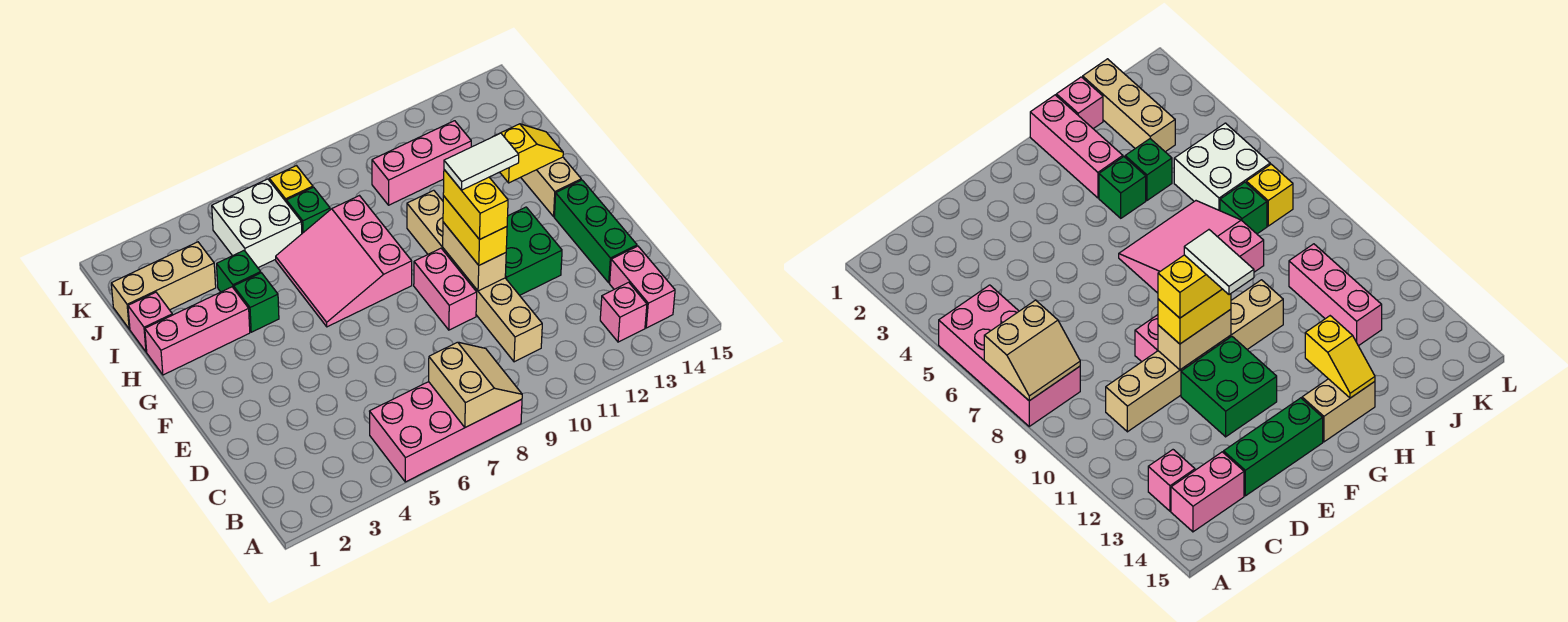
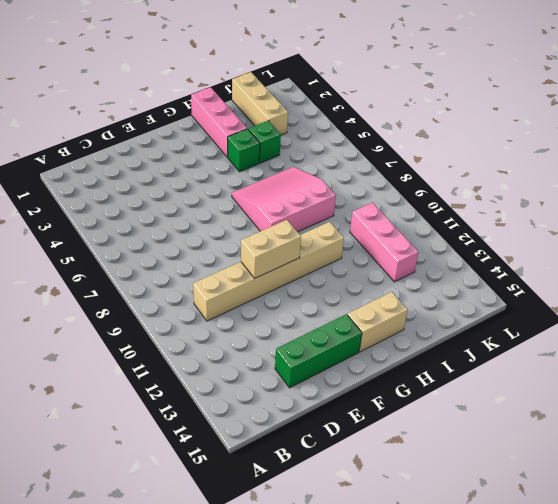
none -> pink brick A5:B8 level 1
none -> pink brick B13 level 1
none -> pink brick B14:C14 level 1

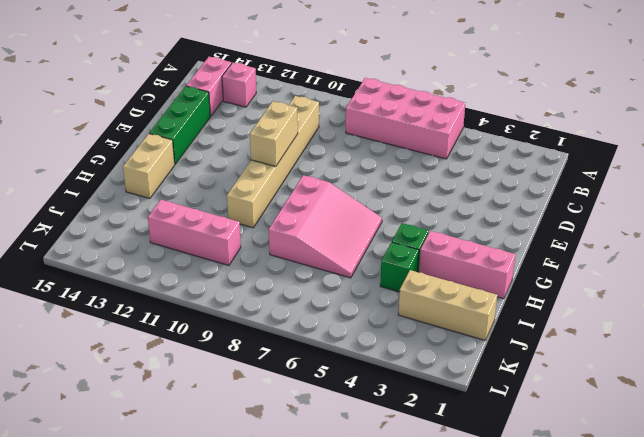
none -> pink brick E9:F9 level 1
none -> green brick E11:F12 level 1
none -> pink brick I1 level 1

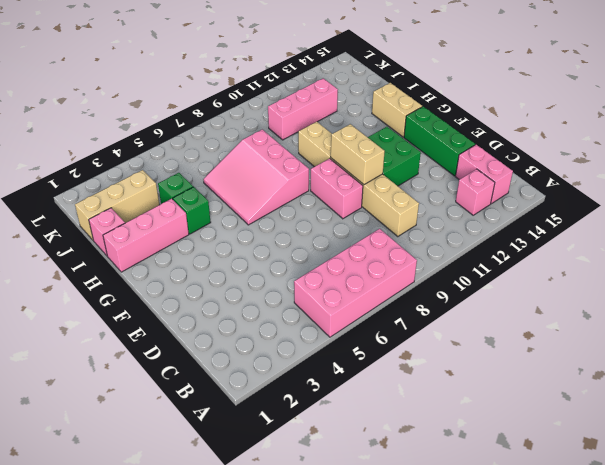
none -> white brick J5:K6 level 1
none -> green brick J7 level 1
none -> yellow brick K7 level 1

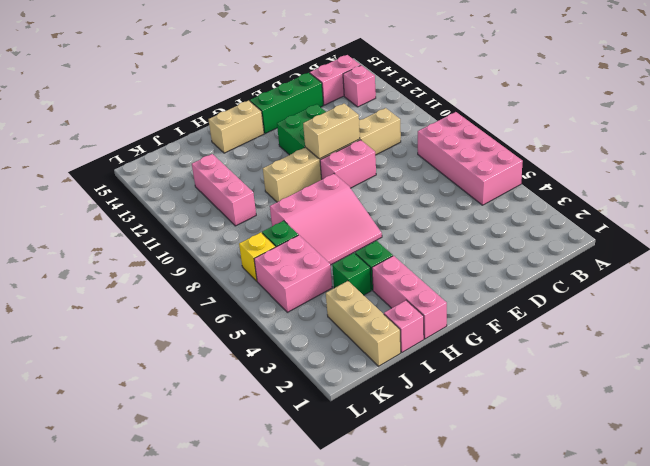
pink brick J5:K6 level 1 -> white brick J5:K6 level 1
none -> tan slope A7:B8 level 2 top 7
none -> yellow slope H13:H14 level 2 top 13
none -> yellow brick E10:F10 level 3

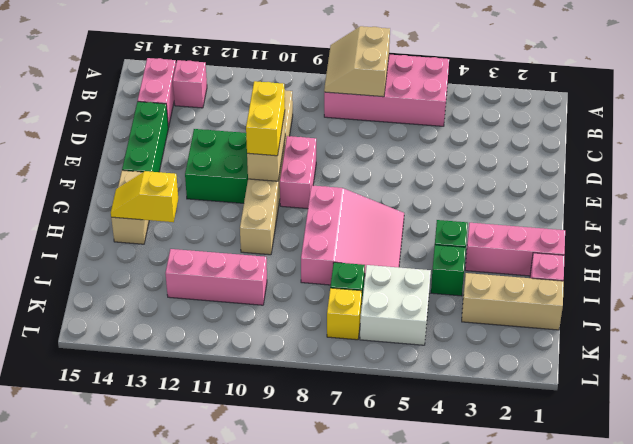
none -> yellow brick E10:F10 level 4
none -> white tile F10:F11 level 5

